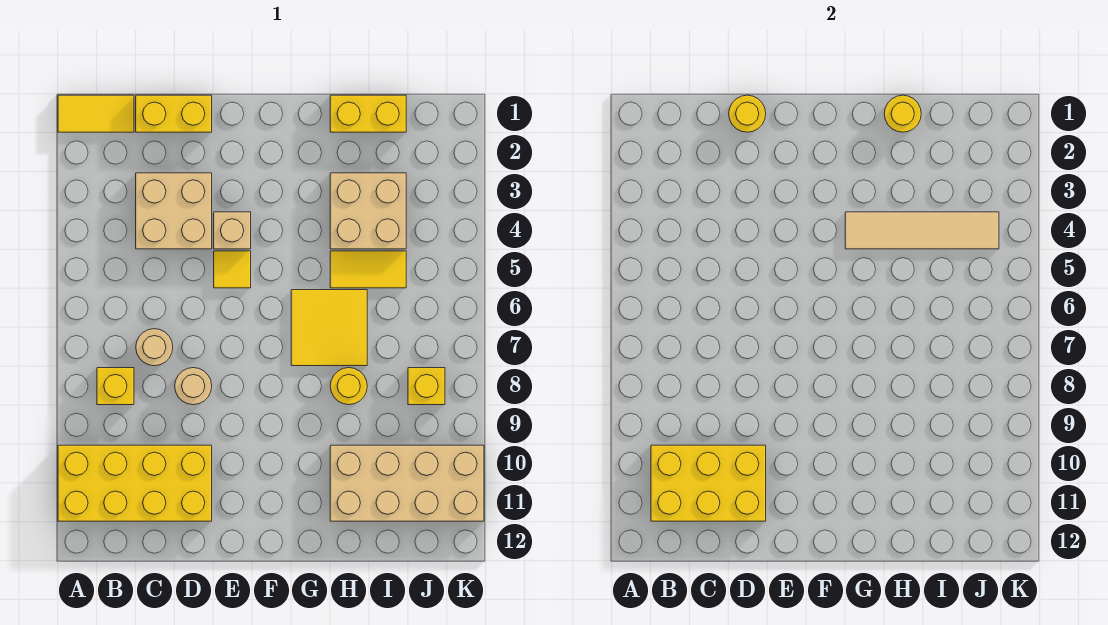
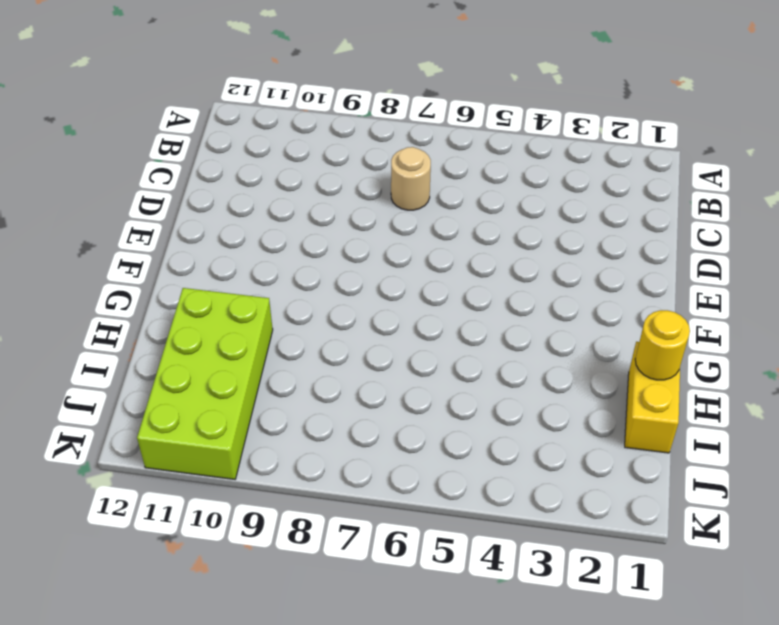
lime brick H10:K11 level 1 -> tan brick H10:K11 level 1
none -> yellow tile A1:B1 level 1
none -> yellow brick A10:D11 level 1
none -> yellow brick B8 level 1

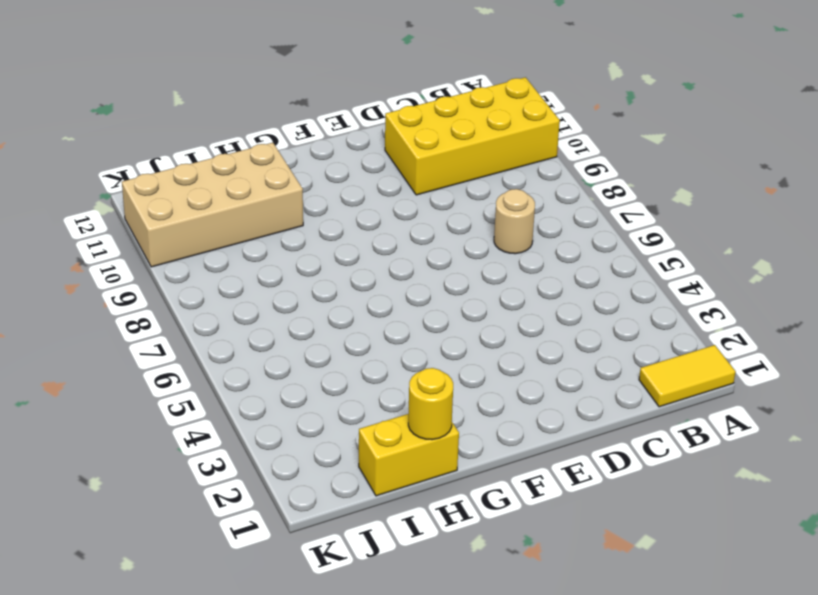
none -> yellow brick B8 level 1
none -> yellow brick C1:D1 level 1
none -> tan brick C3:D4 level 1

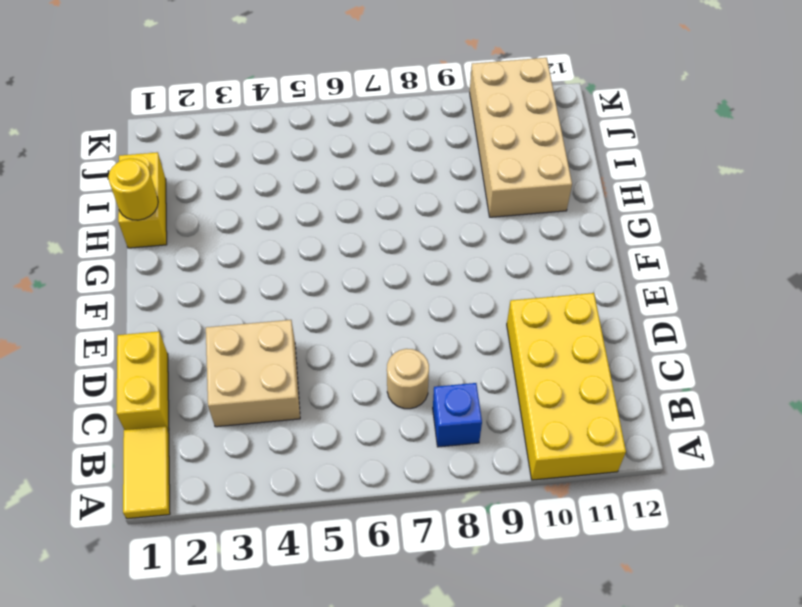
blue brick B8 level 1 -> yellow brick B8 level 1
none -> tan round brick D8 level 1
none -> tan brick E4 level 1
none -> yellow tile E5 level 1

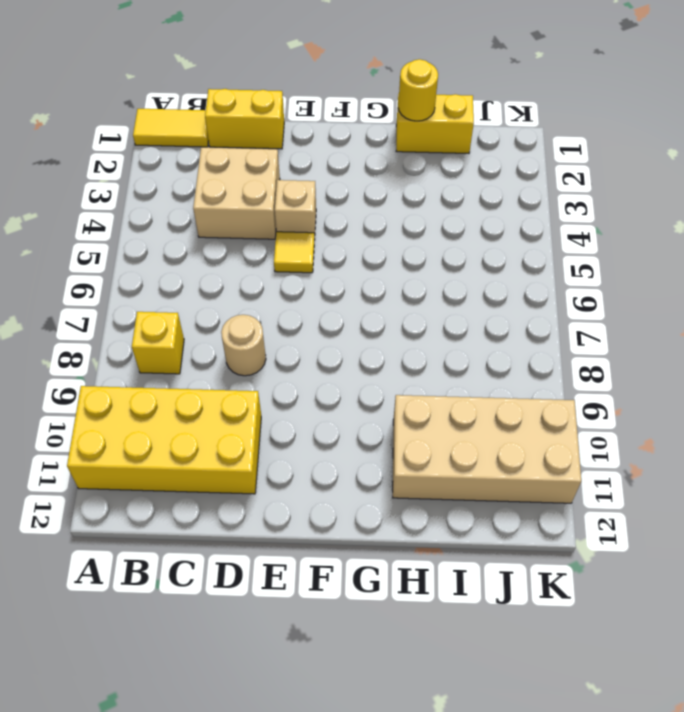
none -> tan round brick C7 level 1
none -> yellow tile G6:H7 level 1
none -> tan brick H3:I4 level 1

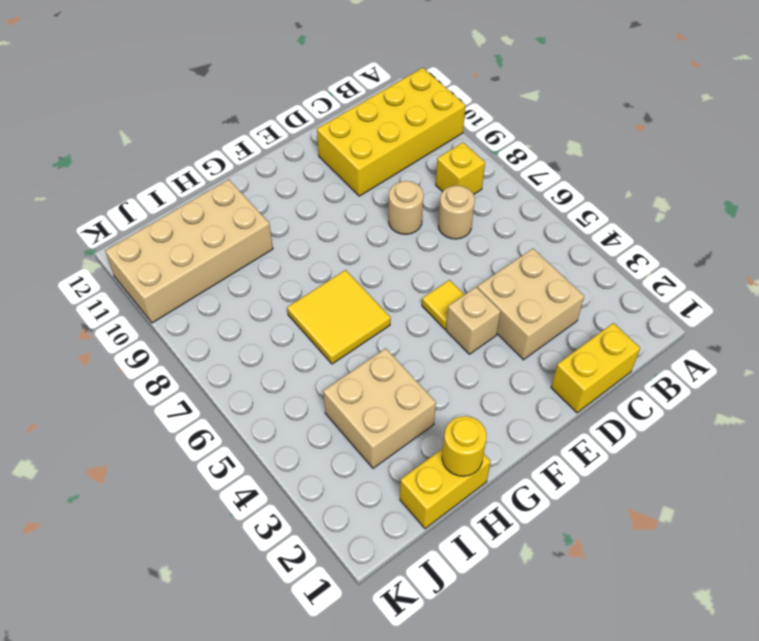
none -> yellow tile A1:B1 level 1
none -> yellow tile H5:I5 level 1
none -> yellow round brick H8 level 1

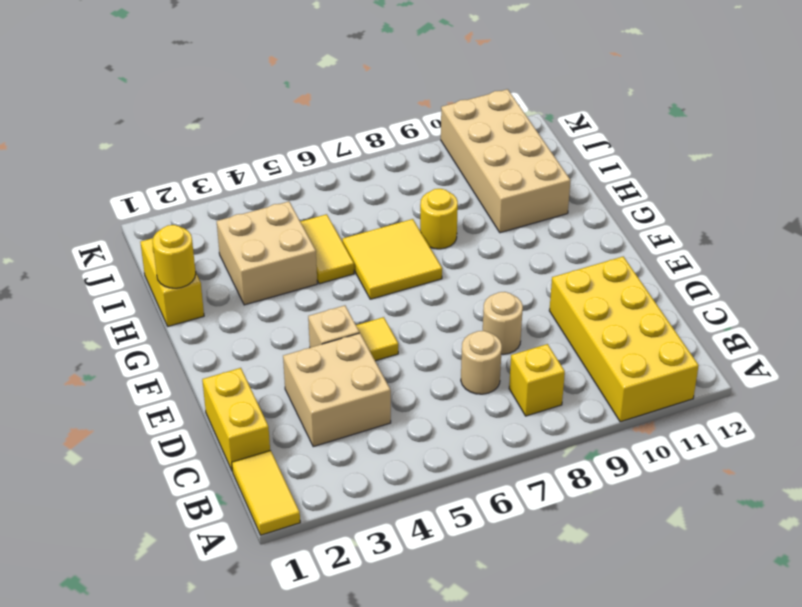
none -> yellow brick J8 level 1
none -> yellow brick B10:D11 level 2
none -> yellow round brick D1 level 2

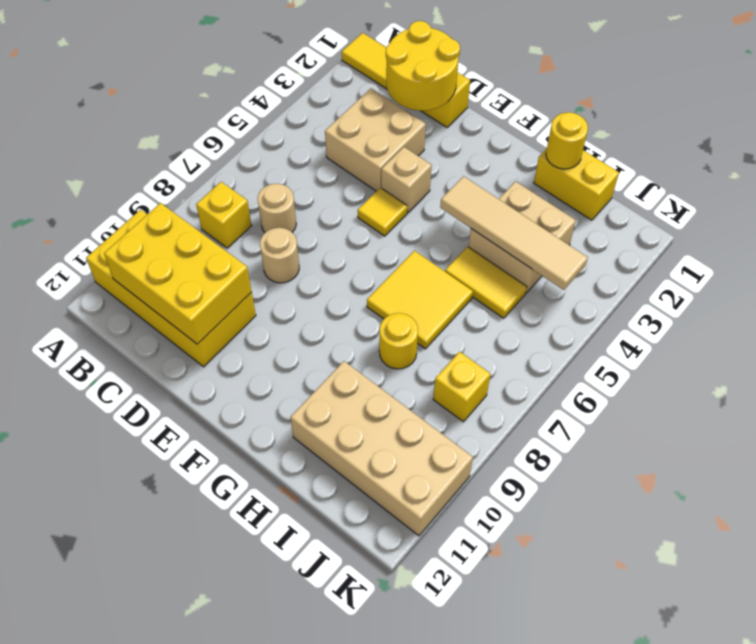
yellow round brick C1:D2 level 2 -> yellow round brick D1 level 2

